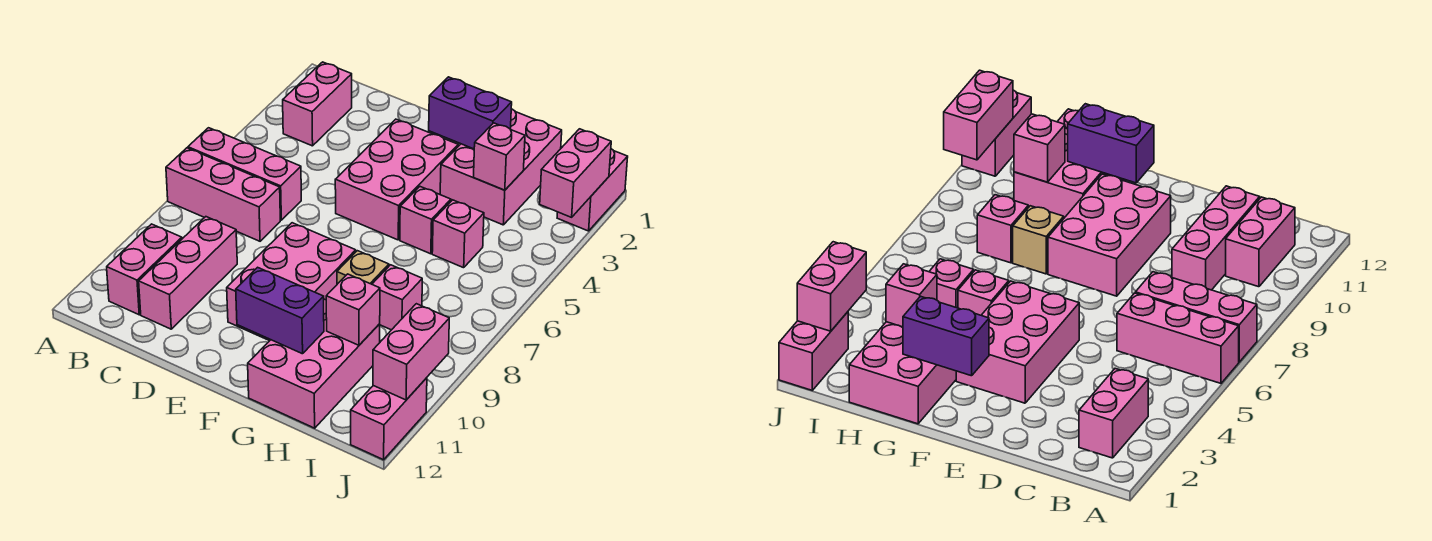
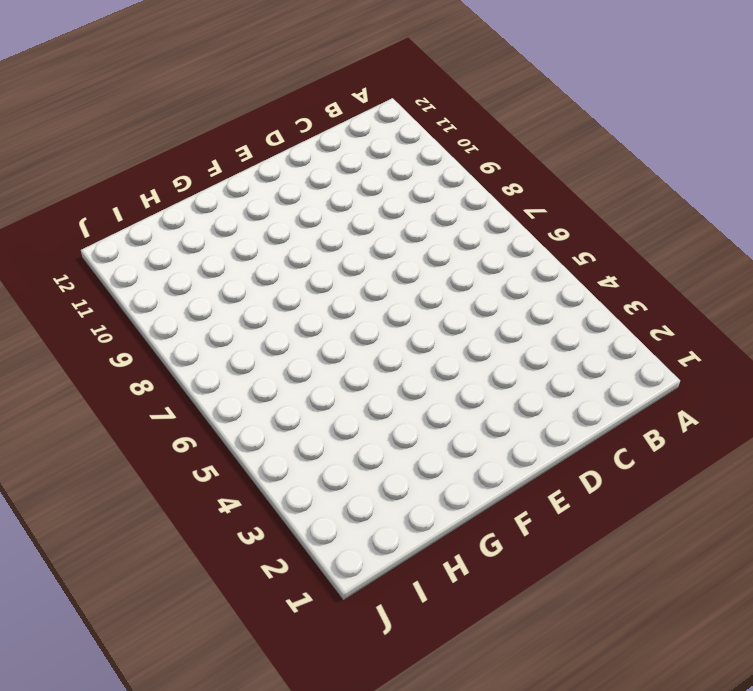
none -> pink brick A6:C6 level 1
none -> pink brick A7:C7 level 1
none -> pink brick B2:B3 level 1

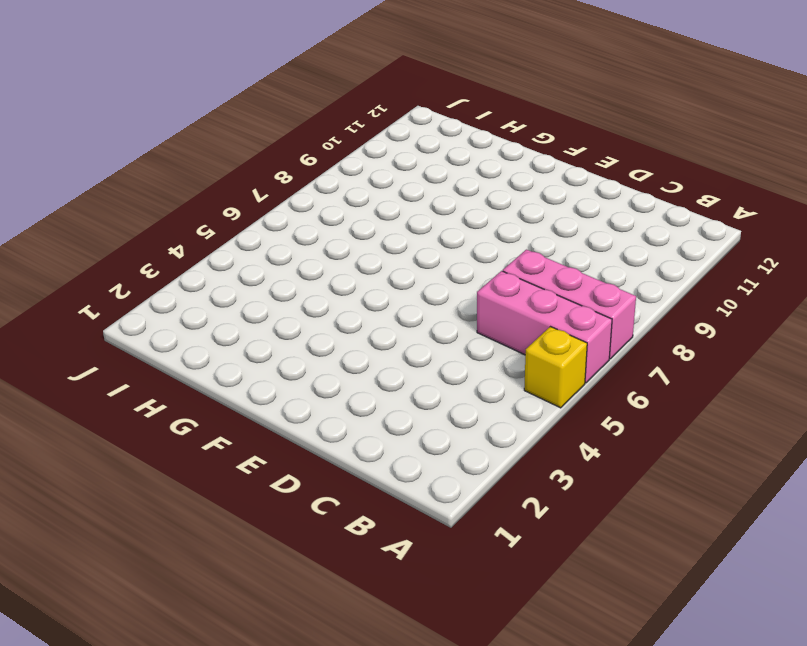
yellow brick A5 level 1 -> none
none -> pink brick B2:B3 level 1
none -> pink brick B10:B11 level 1
none -> pink brick C9:C11 level 1

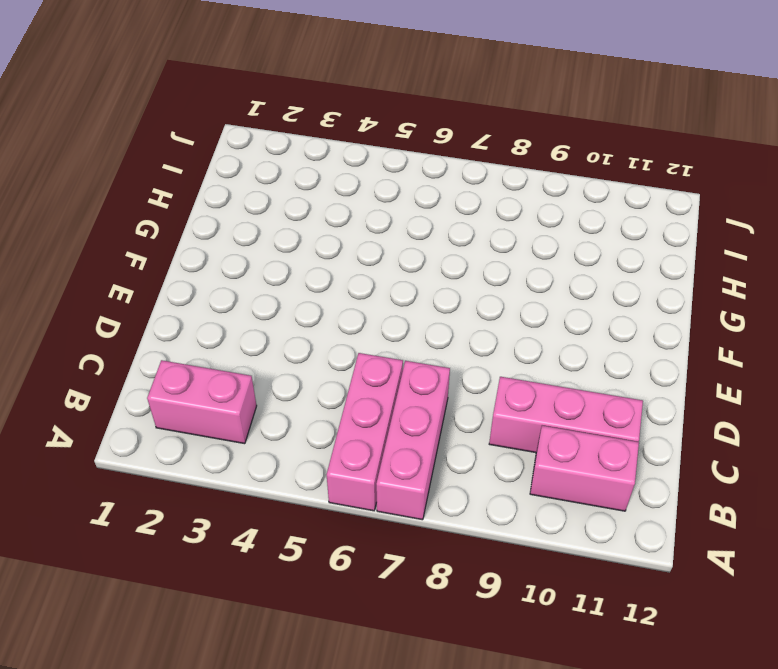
none -> pink brick E3:F5 level 1
none -> pink brick E8:F10 level 1
none -> pink brick G1:H3 level 1

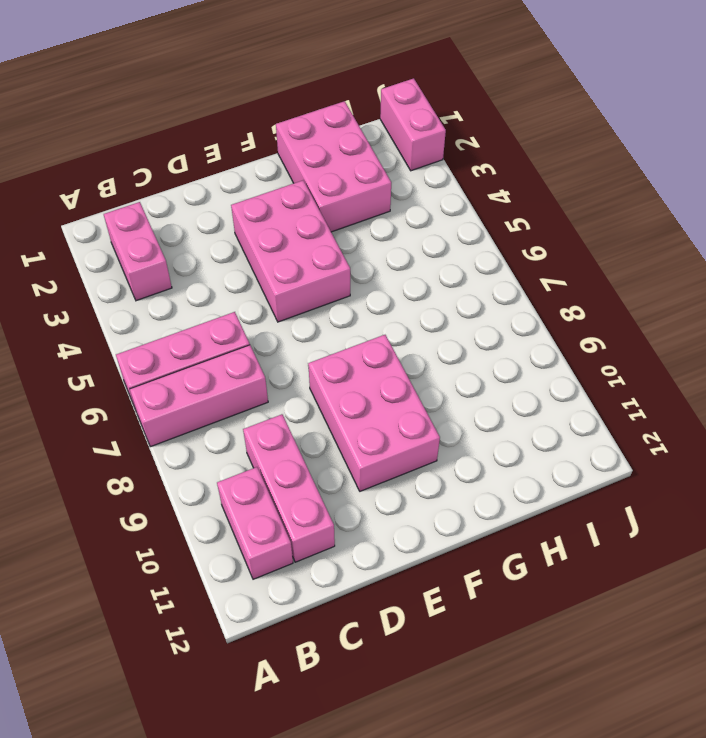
none -> pink brick G5 level 1
none -> tan brick G8 level 1
none -> pink brick G10:H12 level 1

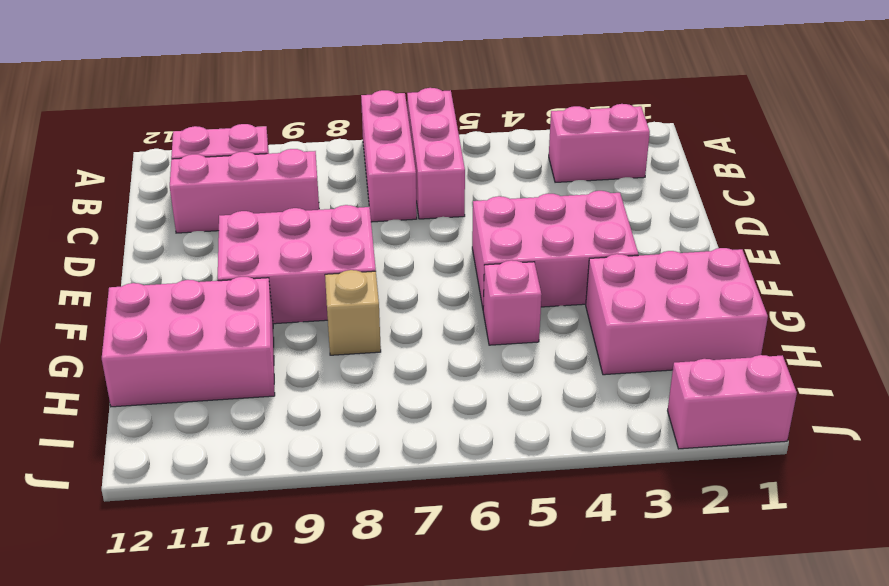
none -> pink brick H5 level 1
none -> pink brick H8 level 1
none -> pink brick J11:J12 level 1

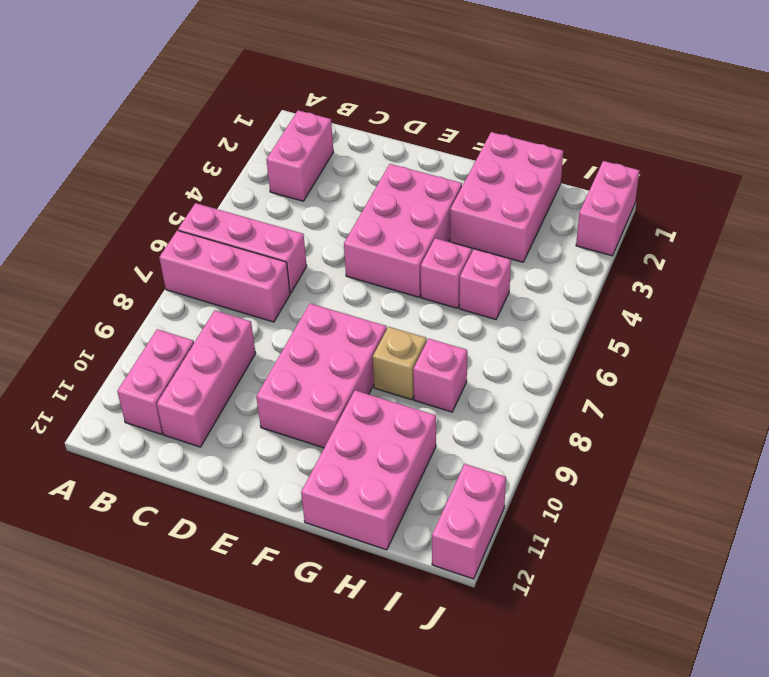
none -> purple brick F2:G2 level 2
none -> purple brick F11:G11 level 2
none -> pink brick H3 level 2

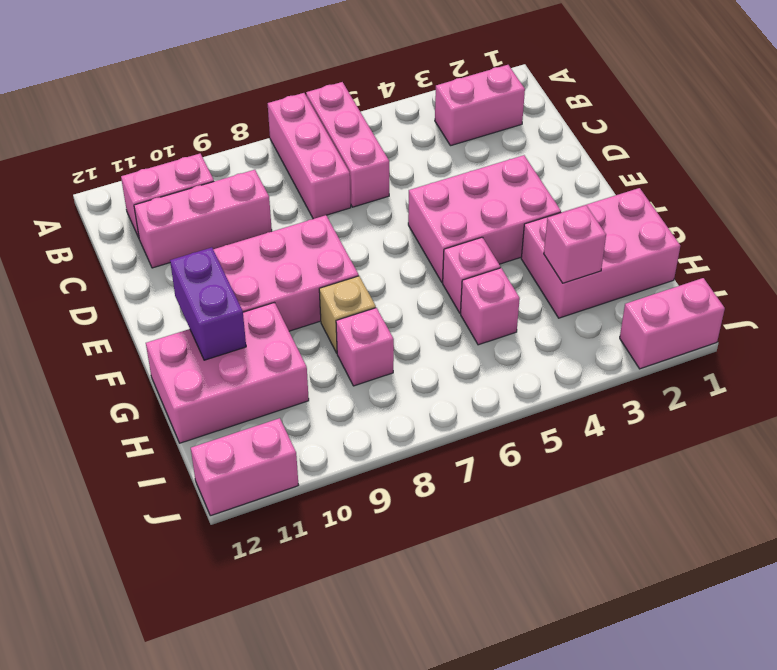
none -> purple brick F2:G2 level 2
none -> pink brick H10 level 2
none -> pink brick J2:J3 level 2

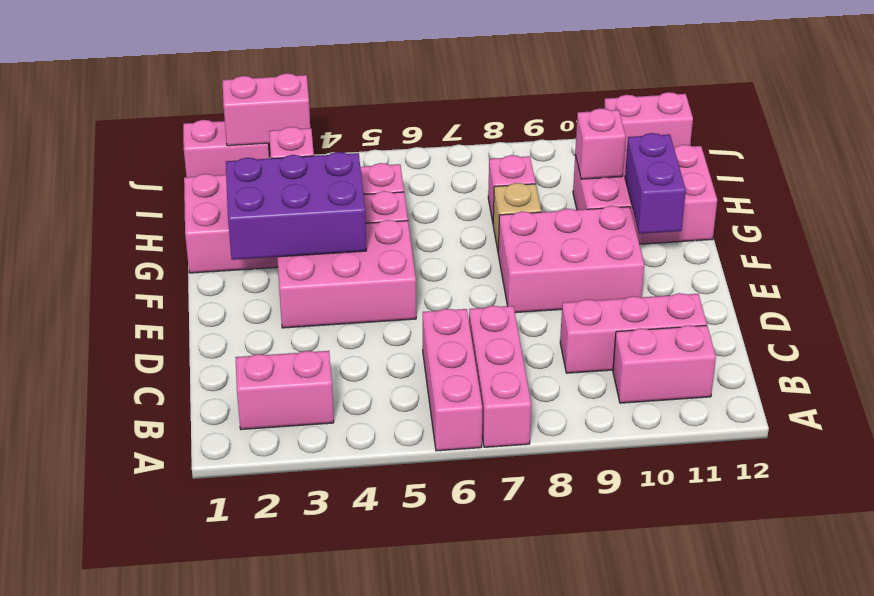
purple brick F2:G4 level 2 -> purple brick F2:G2 level 2
none -> pink brick J10:J11 level 2

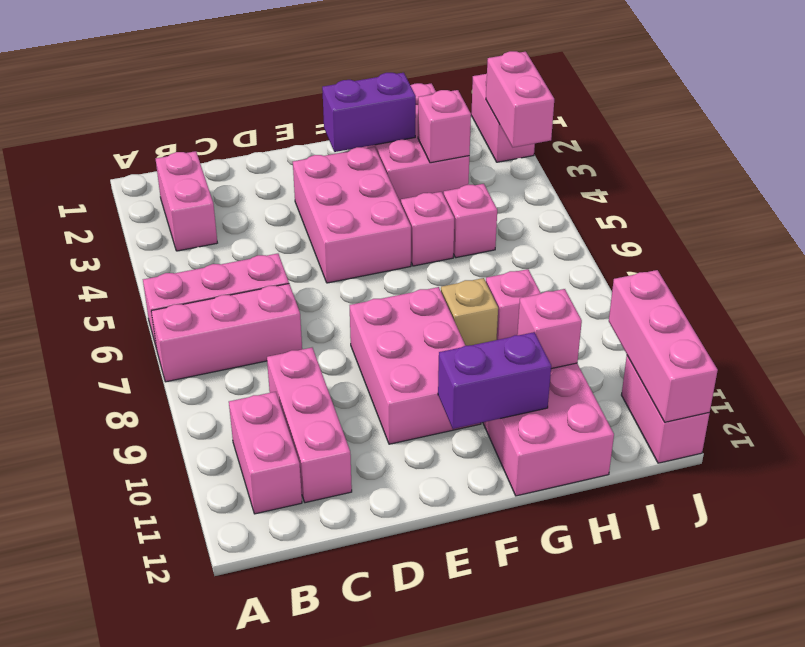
pink brick J10:J12 level 2 -> pink brick J10:J11 level 2

